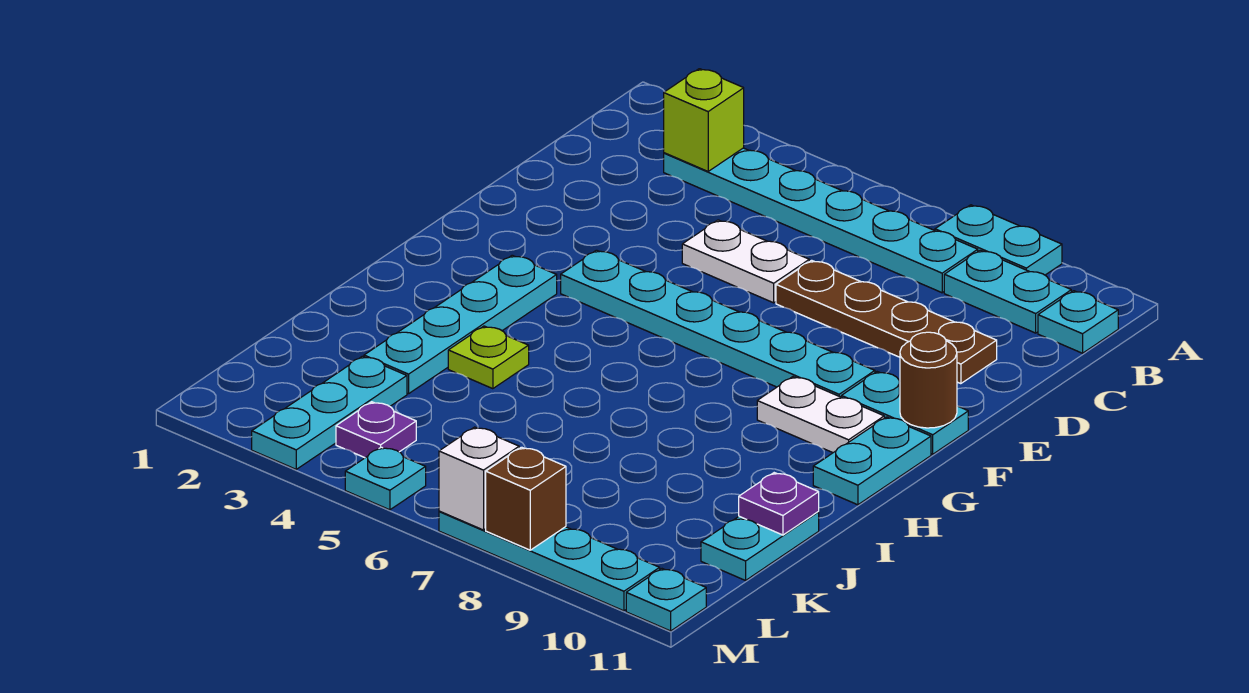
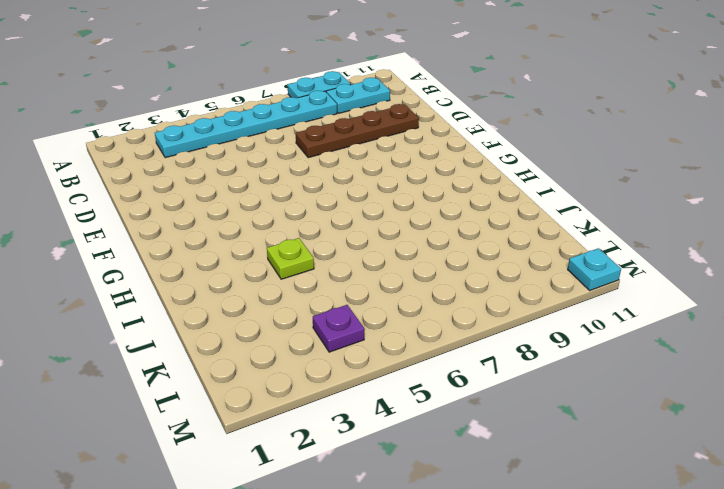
none -> cyan plate B11 level 1
none -> white plate D5:D6 level 1
none -> cyan plate F4:F9 level 1

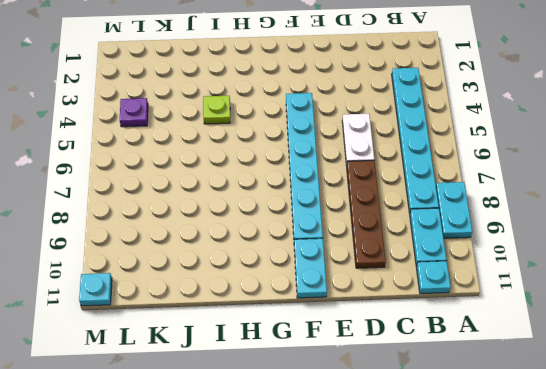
none -> cyan plate G3:J3 level 1
none -> white plate G9:G10 level 1
none -> cyan plate G11:H11 level 1

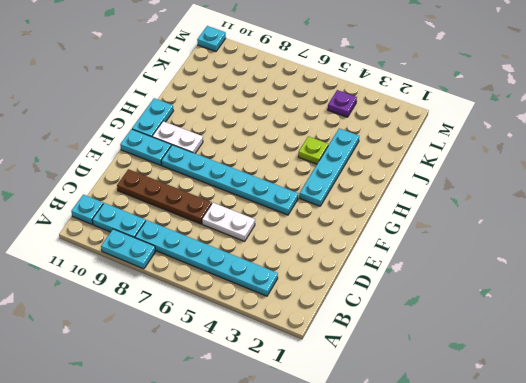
none -> cyan plate J11:K11 level 1
none -> cyan plate K3:M3 level 1
none -> cyan plate M5 level 1

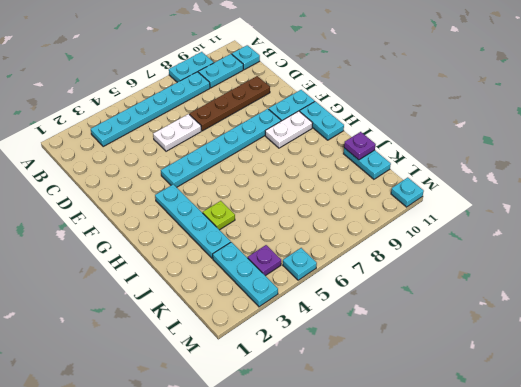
none -> cyan plate M7:M10 level 1
none -> lime brick B3 level 2
none -> brown round brick F11 level 2

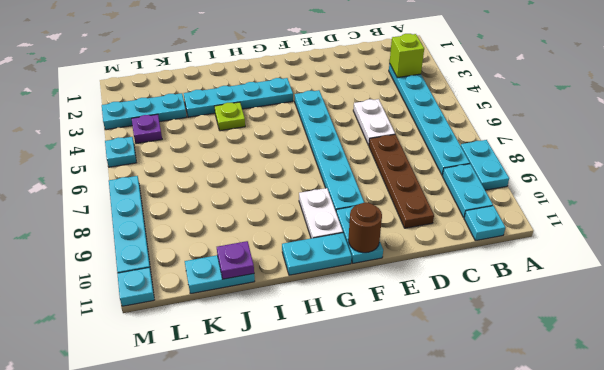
none -> white brick M7 level 2
none -> brown brick M8 level 2

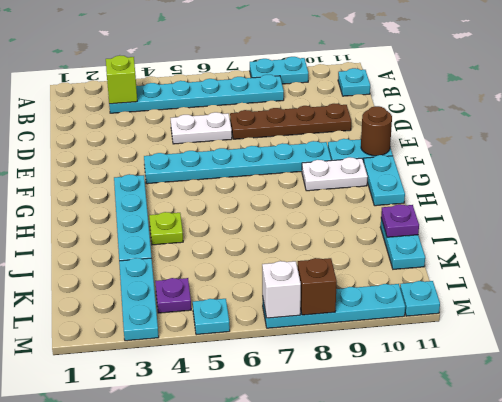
none -> cyan plate B9:B10 level 1

